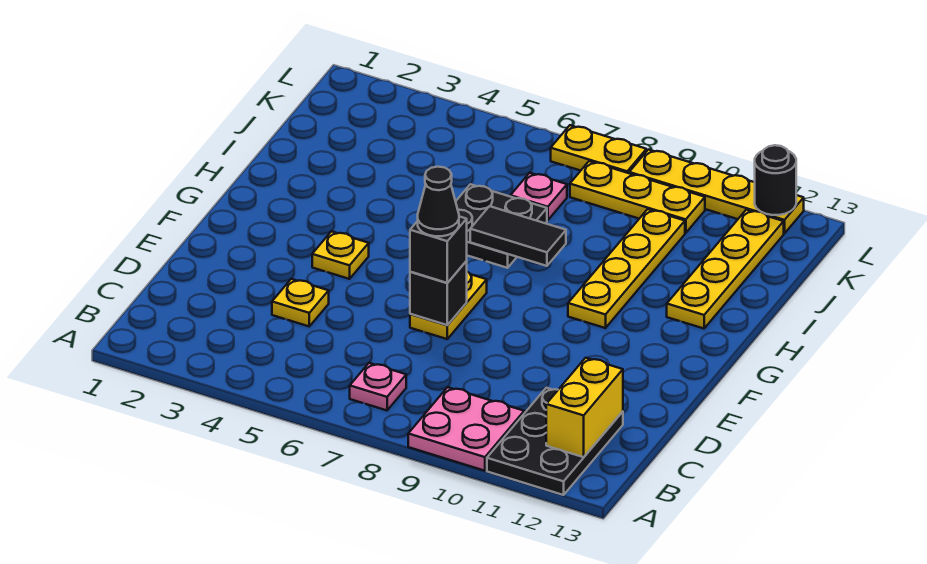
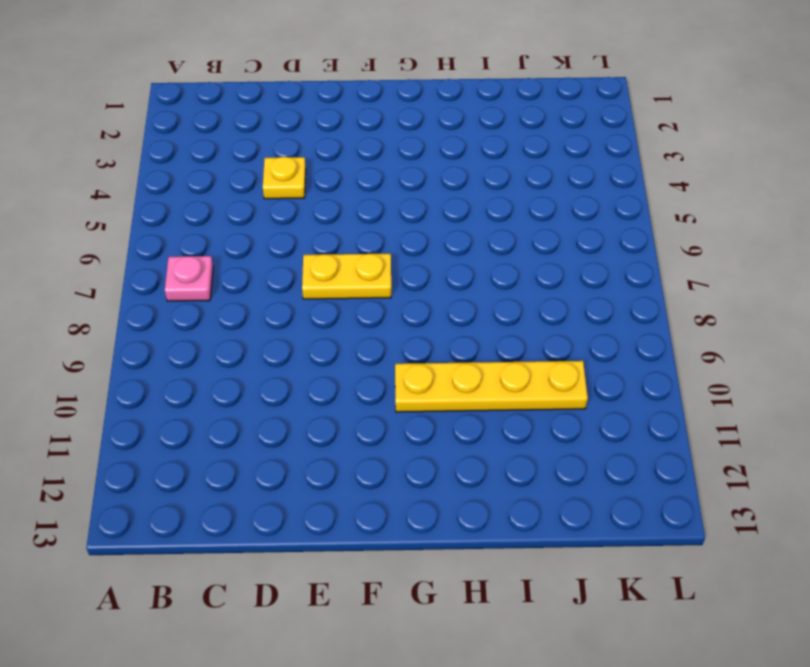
none -> pink plate A9:B10 level 1
none -> black plate A11:C12 level 1
none -> yellow plate F4 level 1

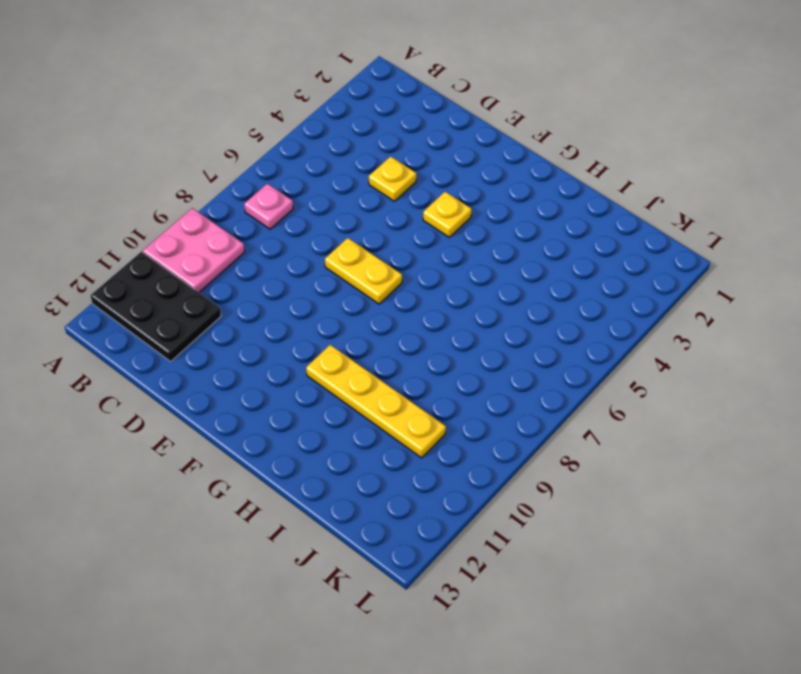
none -> black plate H6:I7 level 1
none -> yellow plate H12:K12 level 1
none -> pink plate J7 level 1

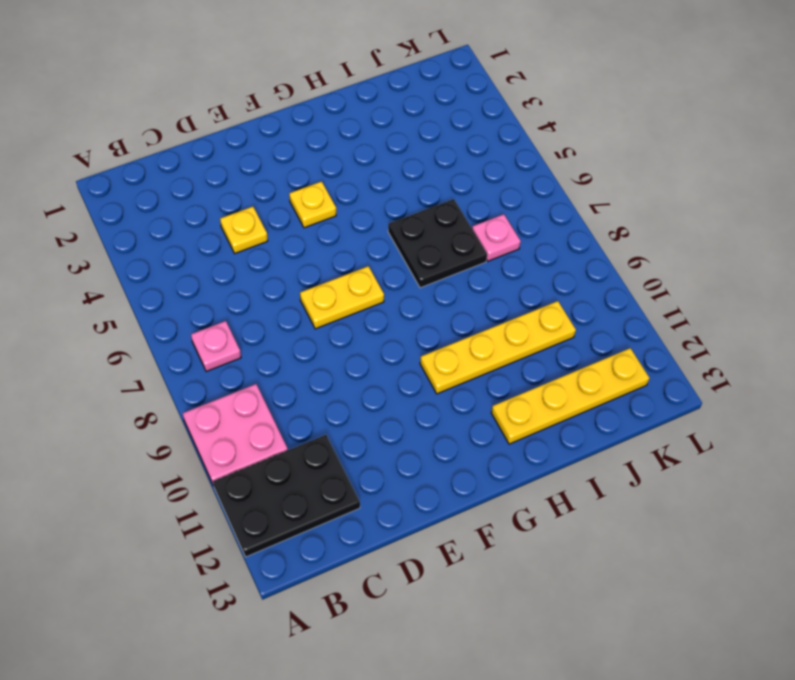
none -> yellow plate K8:K10 level 1
none -> yellow plate L7:L8 level 1
none -> yellow plate L9:L12 level 1

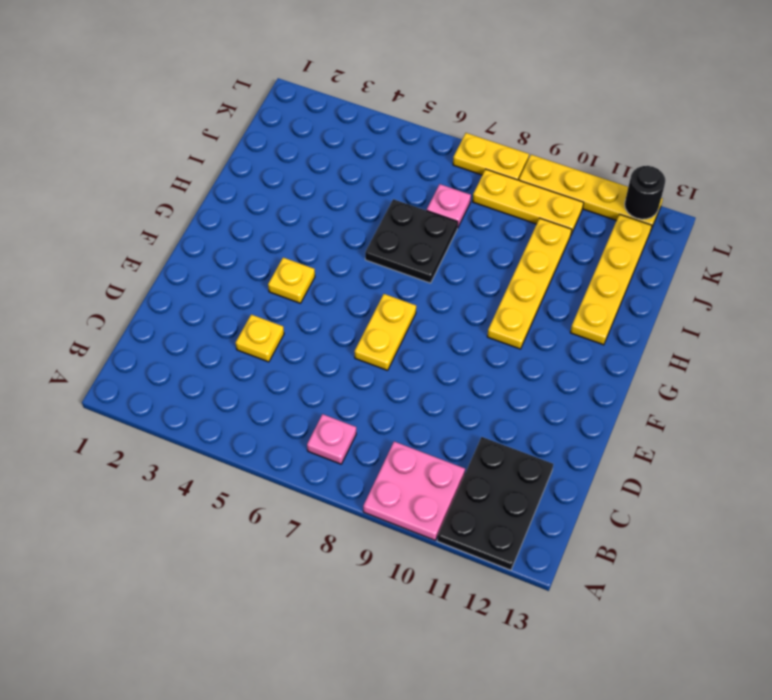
none -> yellow brick B12:C12 level 2
none -> black brick E7 level 2
none -> black tile H7:H8 level 2

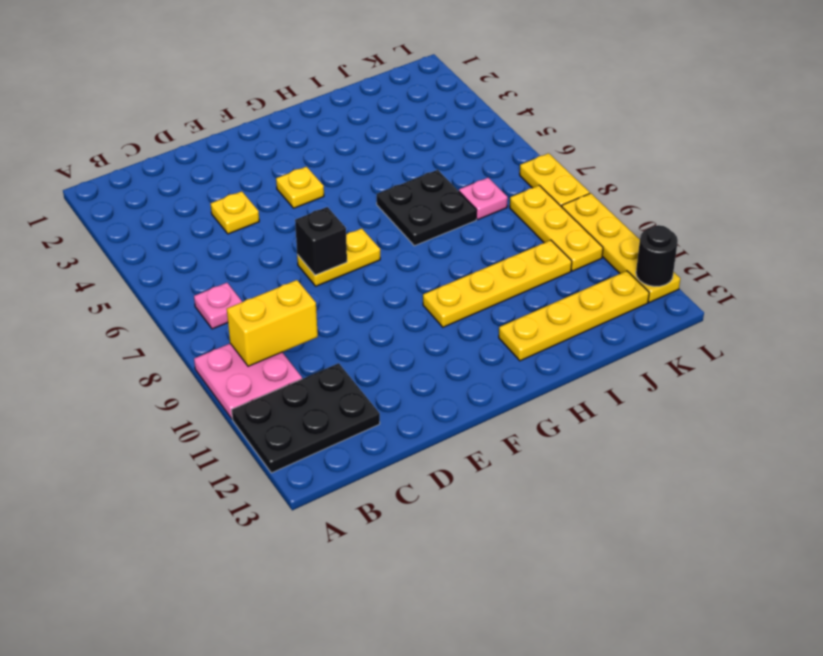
yellow brick B9:C9 level 2 -> yellow brick B12:C12 level 2
none -> black tile H7:H8 level 2
none -> black brick E7 level 3
none -> black cone E7 level 4

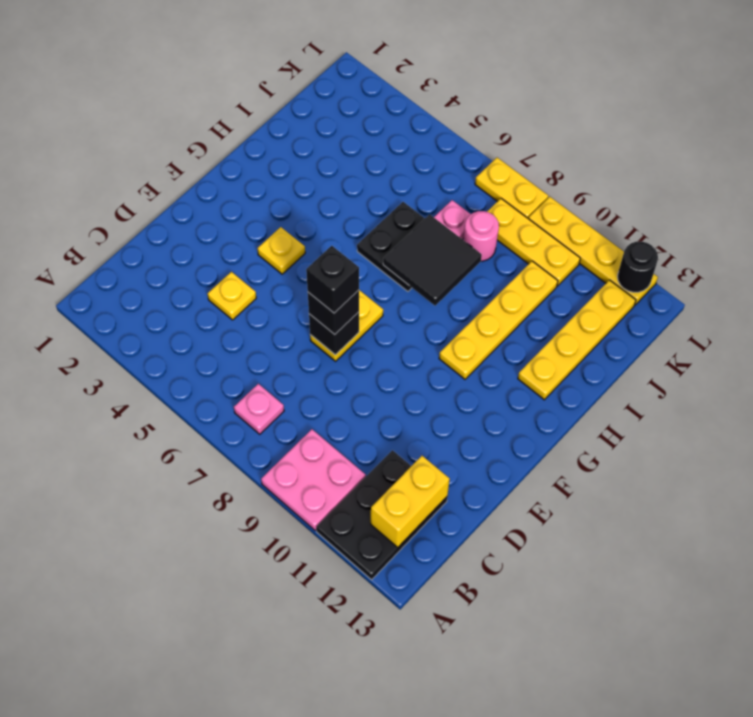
black brick E7 level 4 -> black cone E7 level 4
black tile H7:I8 level 2 -> black tile H7:H8 level 2
pink round brick J8 level 1 -> none

